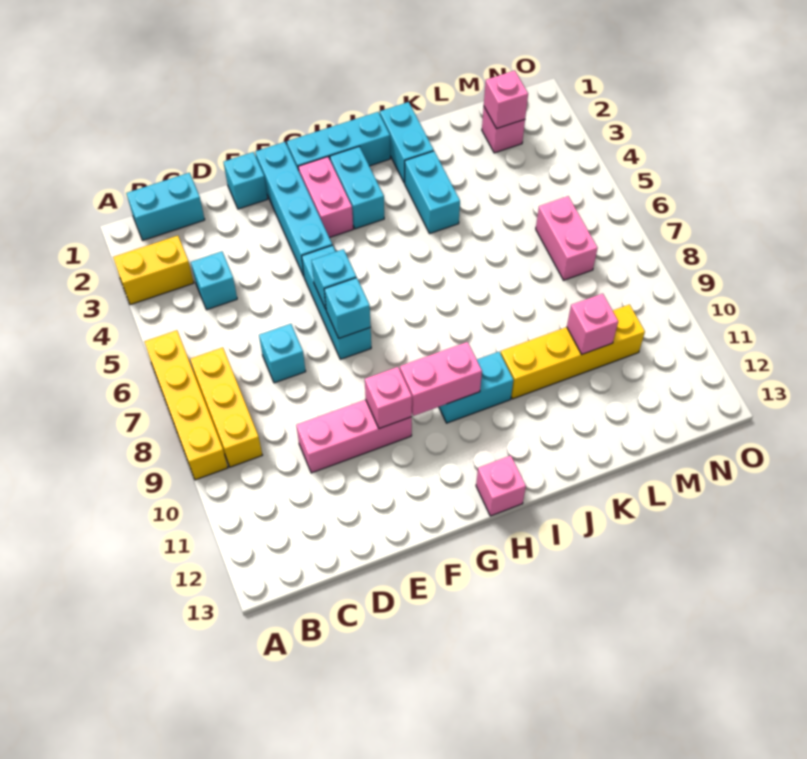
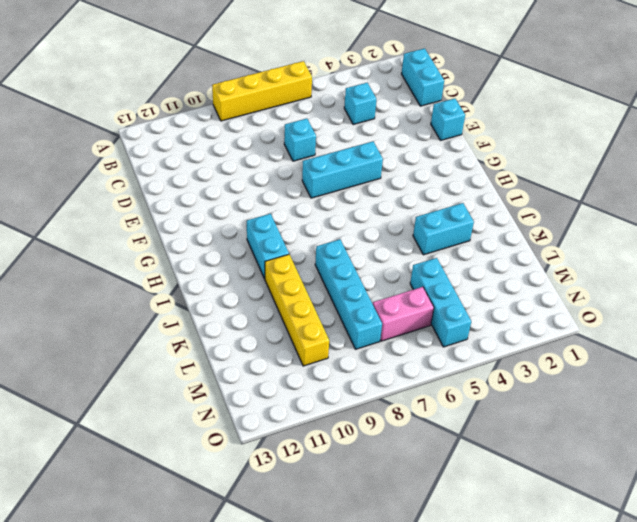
cyan brick J8:M8 level 1 -> cyan brick F1:F4 level 1
cyan brick L5:N5 level 1 -> cyan brick G1:I1 level 1
none -> yellow brick A3:B3 level 1
none -> yellow brick B7:B9 level 1
none -> pink brick D10:F10 level 1

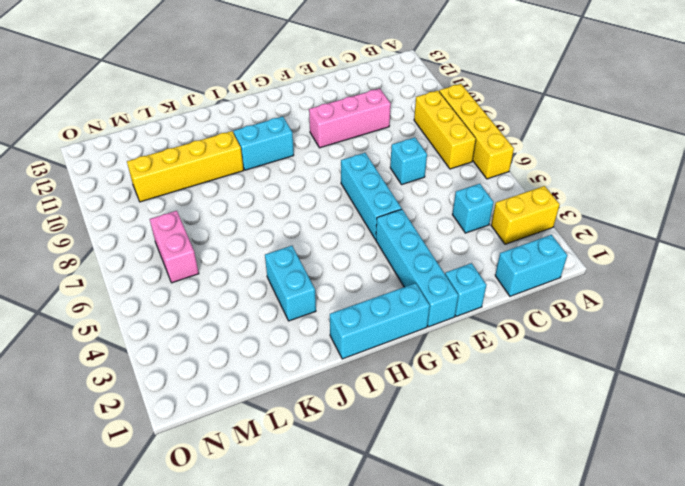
none -> pink brick G2:G3 level 1
none -> cyan brick H2:H3 level 1
none -> pink brick H13 level 1

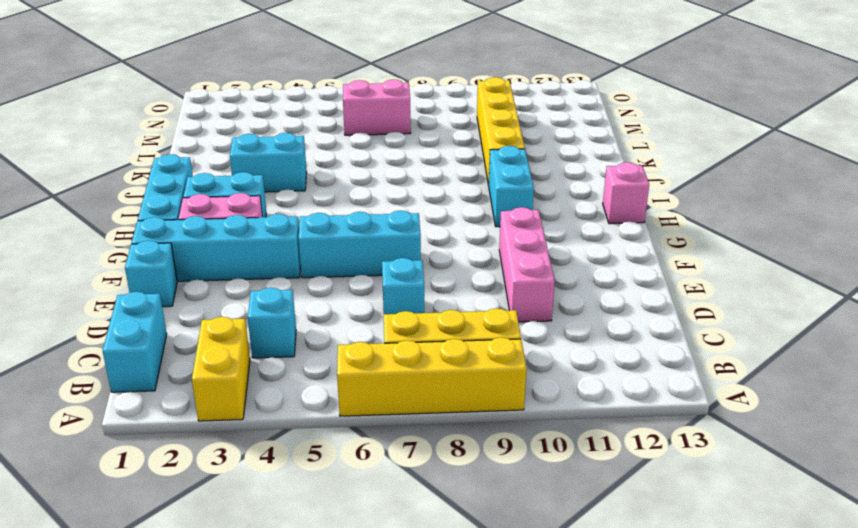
none -> cyan brick J1:J2 level 1
none -> pink brick M2 level 1
none -> cyan brick F6 level 2

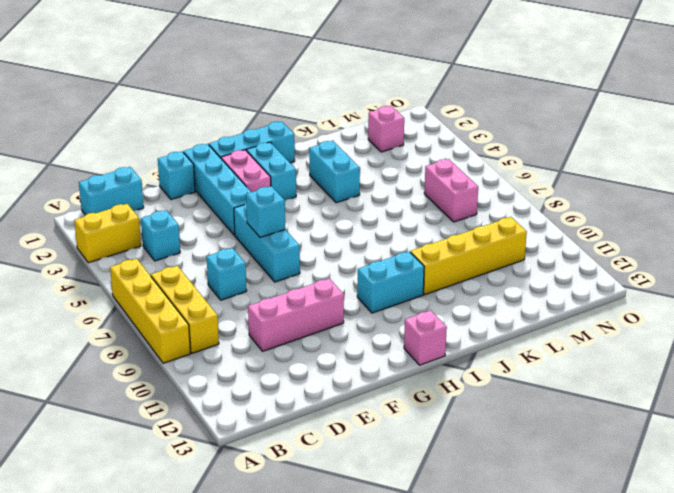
none -> cyan brick J1:J2 level 1
none -> cyan brick F7 level 2
none -> pink brick F10 level 2

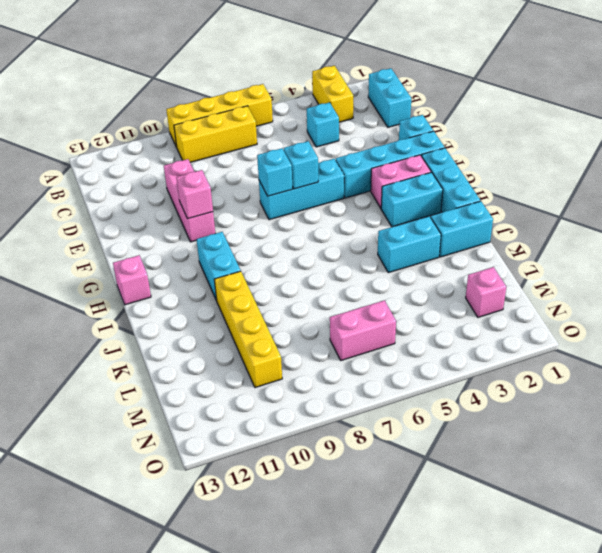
none -> cyan brick D7 level 1
none -> pink brick G10:H10 level 2
none -> pink brick L10 level 2

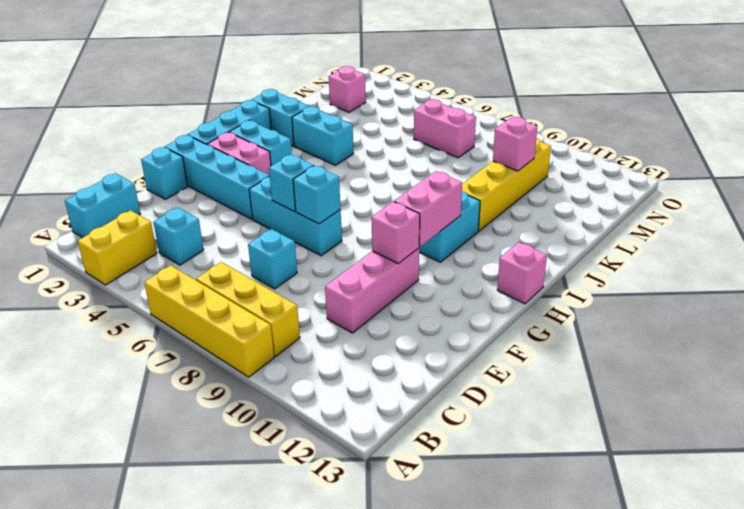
none -> pink brick M2 level 2

